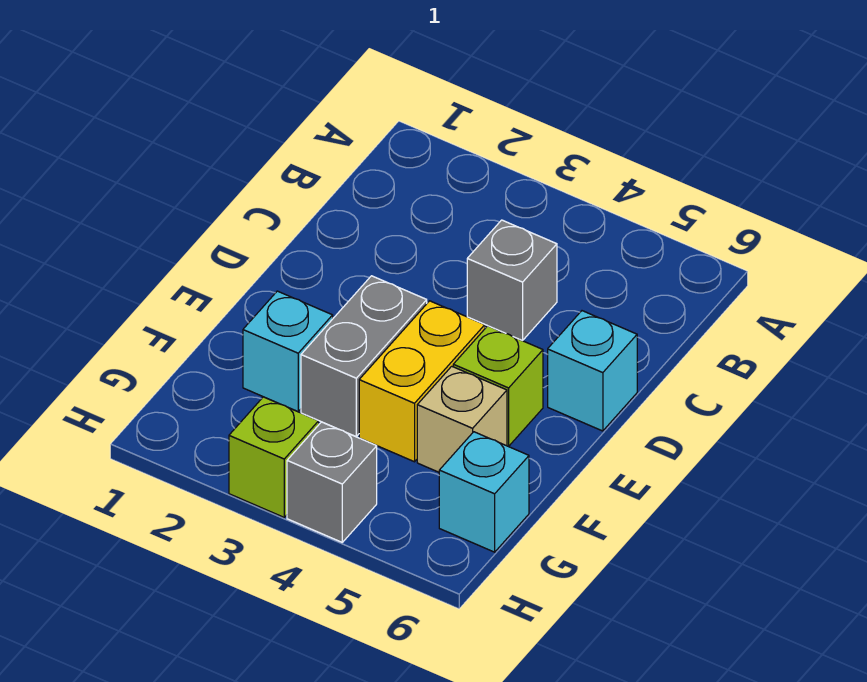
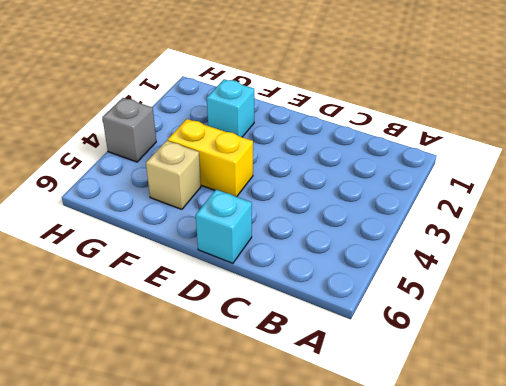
none -> grey brick C4 level 1
none -> grey brick E3:F3 level 1

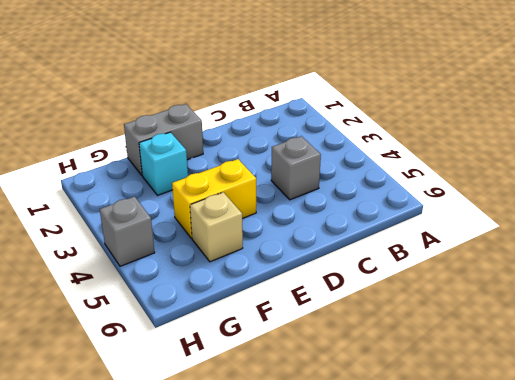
grey brick E1:F1 level 1 -> grey brick E3:F3 level 1
none -> cyan brick D6 level 1
none -> lime brick E5 level 1

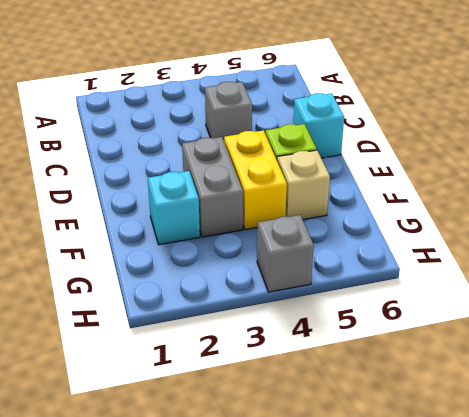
none -> cyan brick G6 level 1
none -> lime brick H3 level 1

